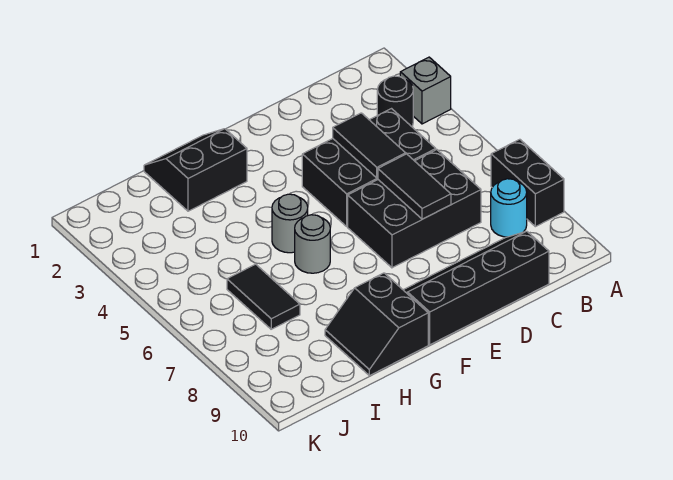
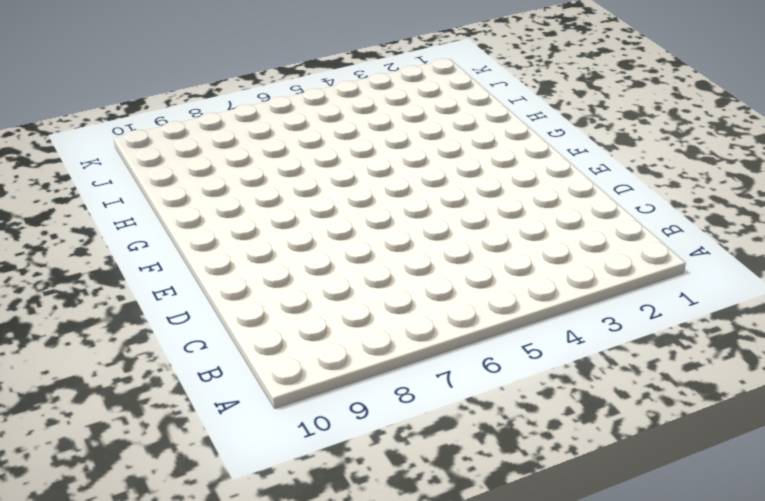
none -> grey brick A3 level 1
none -> black brick A7:A8 level 1
none -> black round brick B3 level 1

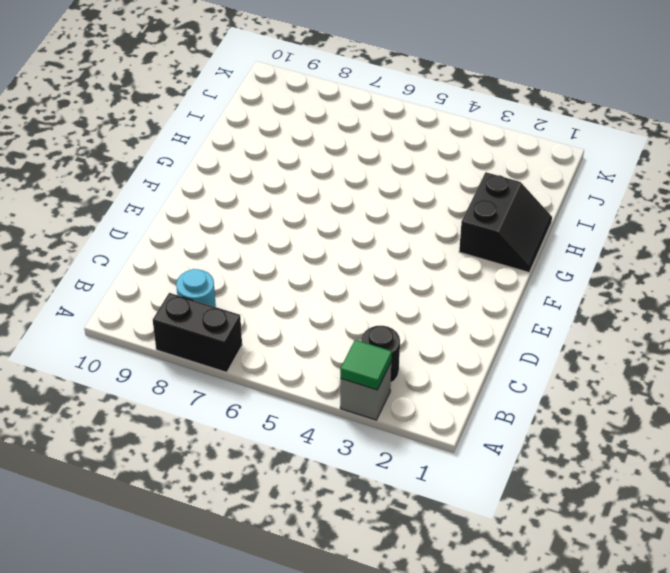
green tile A3 level 2 -> none
none -> black brick C4:E5 level 1
none -> black brick C6:E7 level 1
none -> black slope C9:F10 level 1 top 10

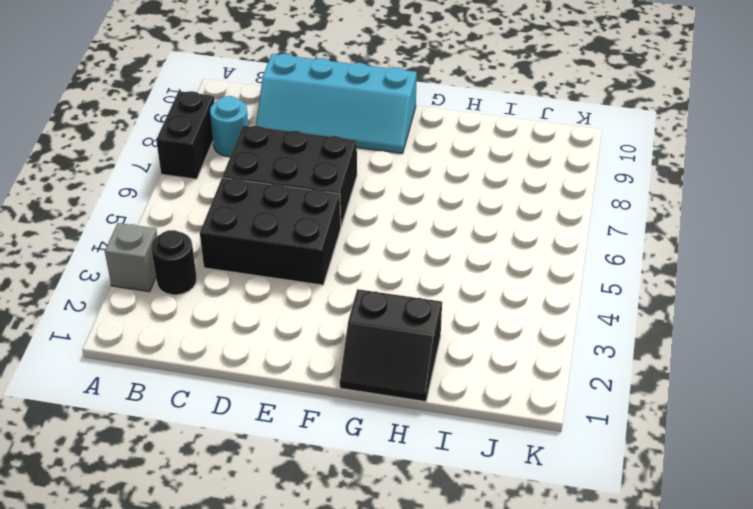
cyan slope C9:F10 level 1 top 10 -> black slope C9:F10 level 1 top 10
none -> grey round brick G5 level 1
none -> grey round brick G6 level 1
none -> black slope G9:H10 level 1 top G

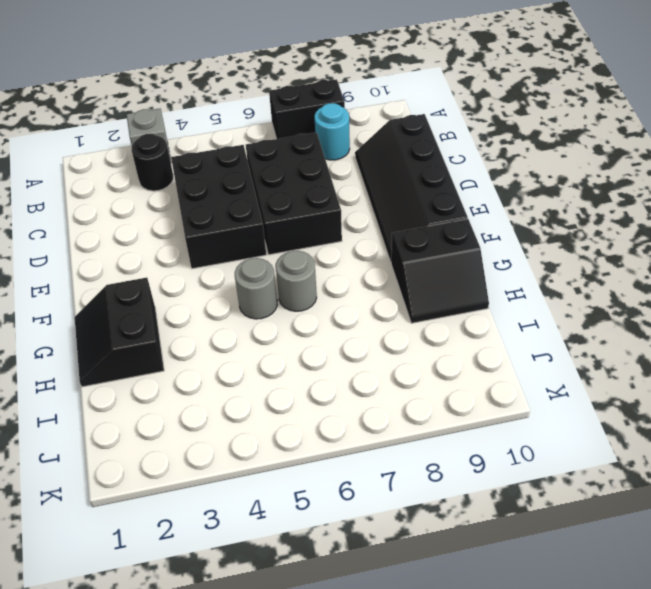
none -> black tile I6:I7 level 1
none -> black tile D4:D5 level 2
none -> black tile D6:D7 level 2

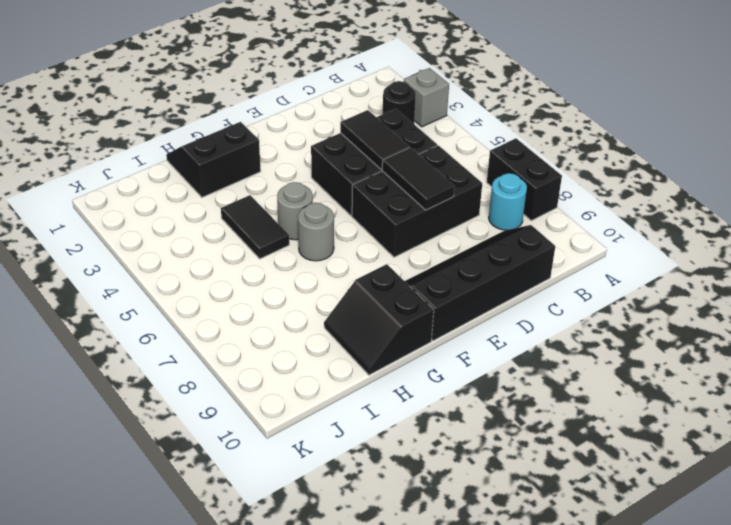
black tile H4:H5 level 1 -> black tile I6:I7 level 1

